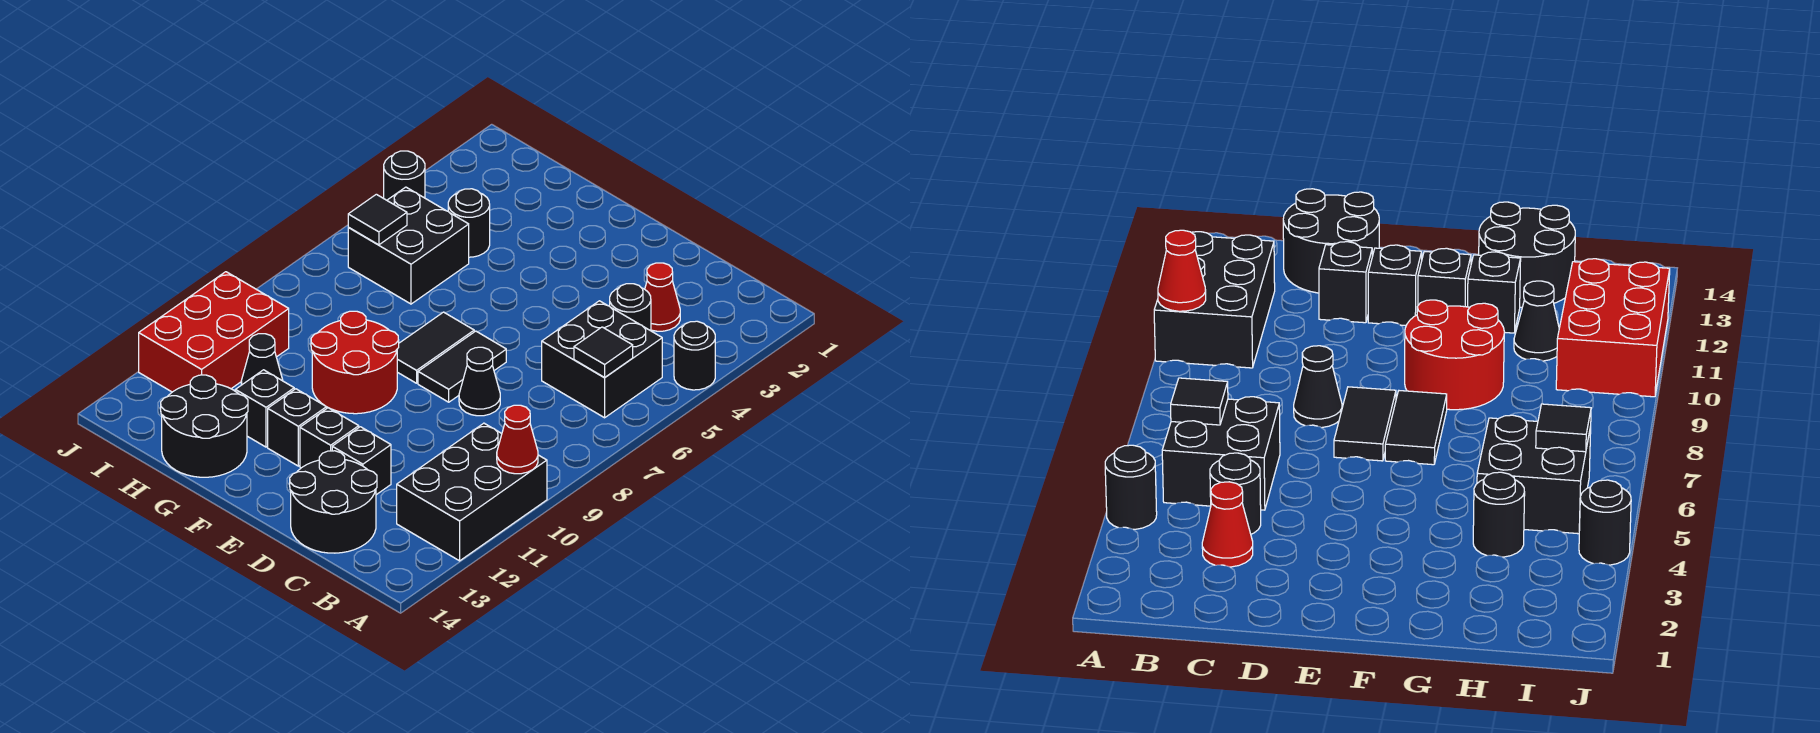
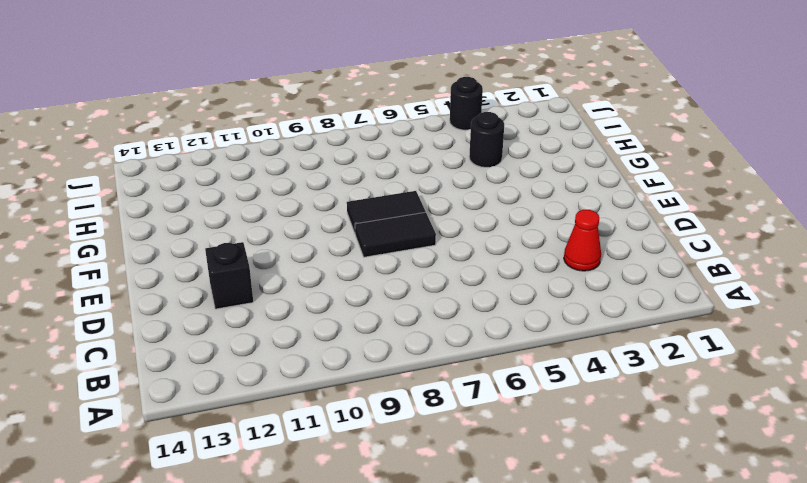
none -> black round brick A4 level 1
none -> black brick A10:B12 level 1
none -> black brick B5:C6 level 1

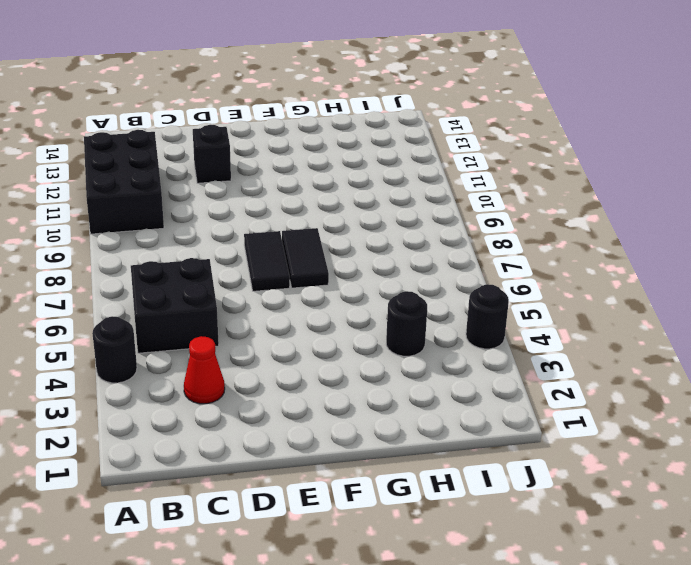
none -> black round brick C4 level 1
none -> black round brick C13:D14 level 1
none -> black cone D8 level 1

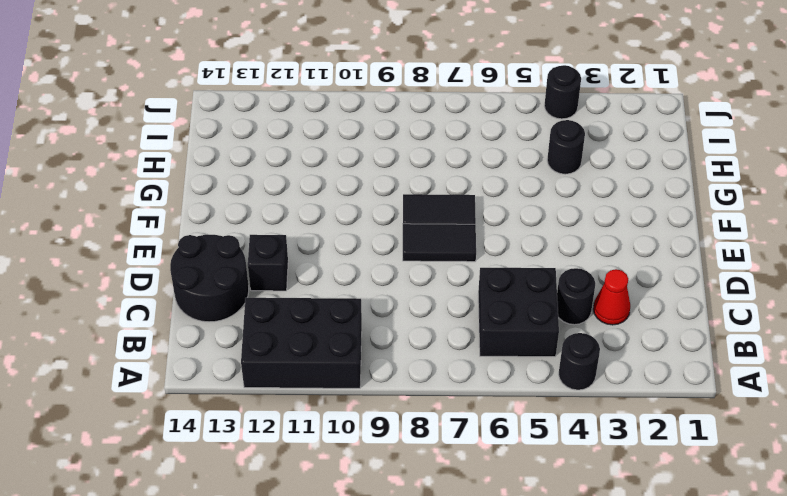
none -> black cone D8 level 1
none -> black brick E12 level 1
none -> red round brick F9:G10 level 1

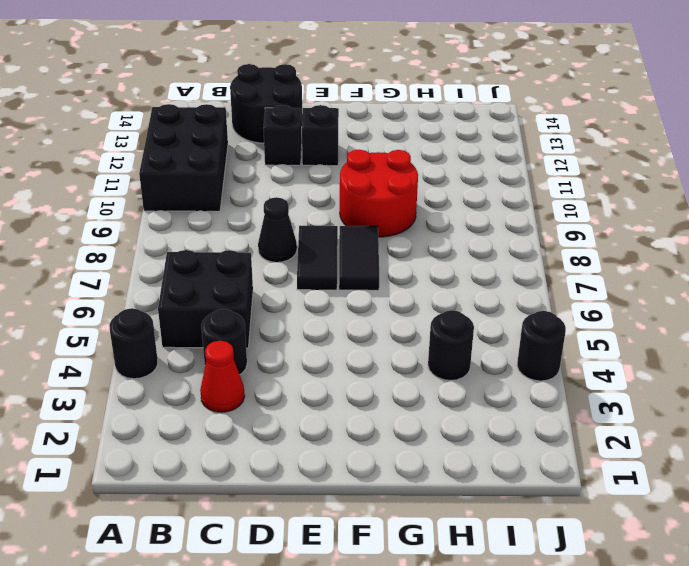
none -> black brick F12 level 1
none -> black brick G12 level 1
none -> black round brick G13:H14 level 1

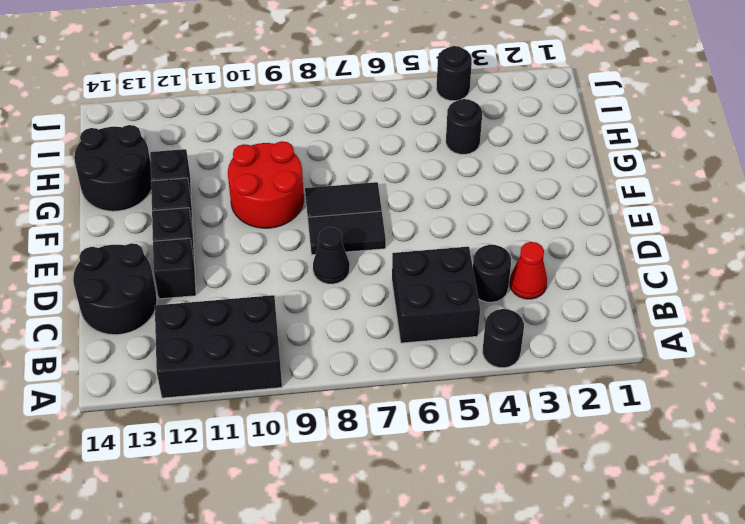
none -> black brick H5:I6 level 1
none -> black cone H11 level 1
none -> red brick I10:J12 level 1

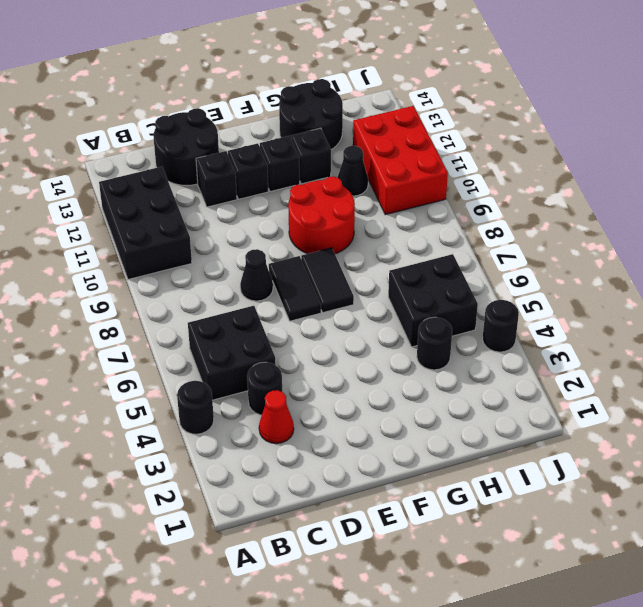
none -> red cone A10 level 2
none -> black tile B6 level 2
none -> black tile I6 level 2

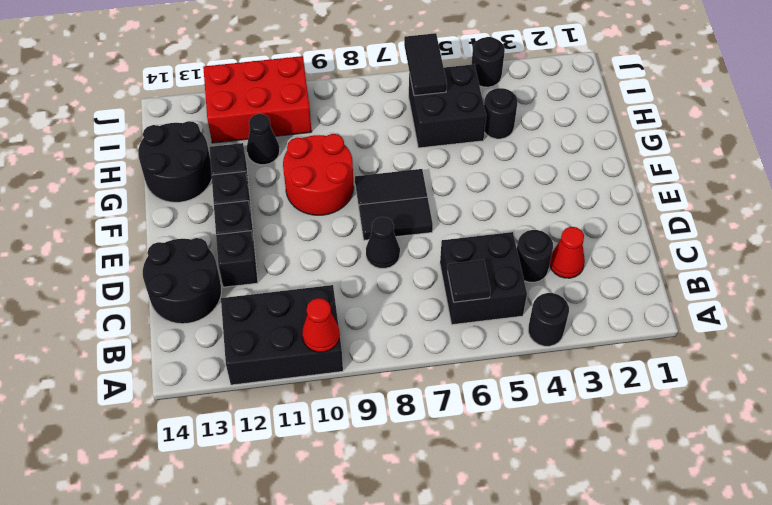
black tile I6:J6 level 2 -> black tile I6 level 2

